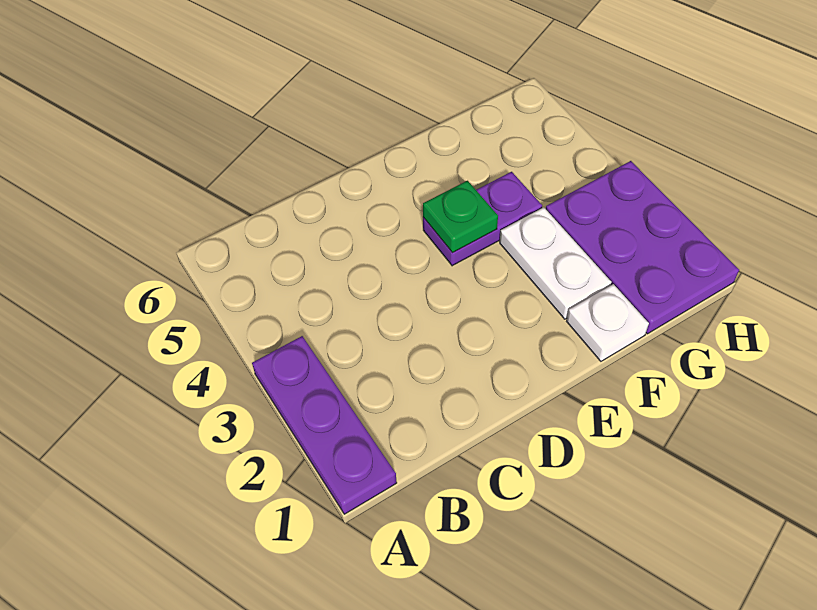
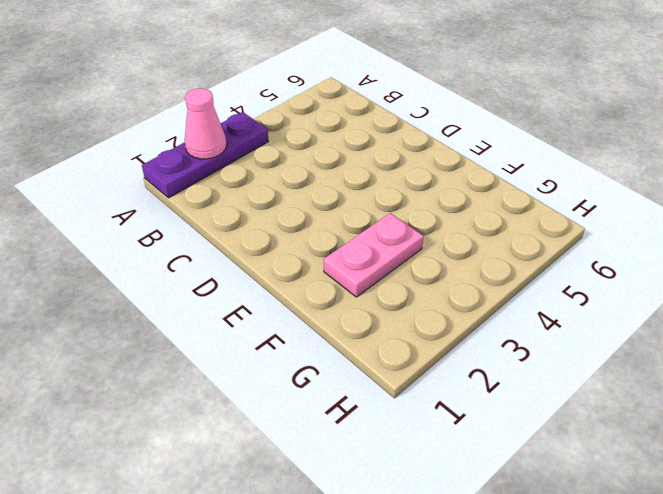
pink cone A2 level 2 -> none
pink plate F2:F3 level 1 -> white plate F2:F3 level 1
none -> purple plate E4:F4 level 1
none -> white plate F1 level 1

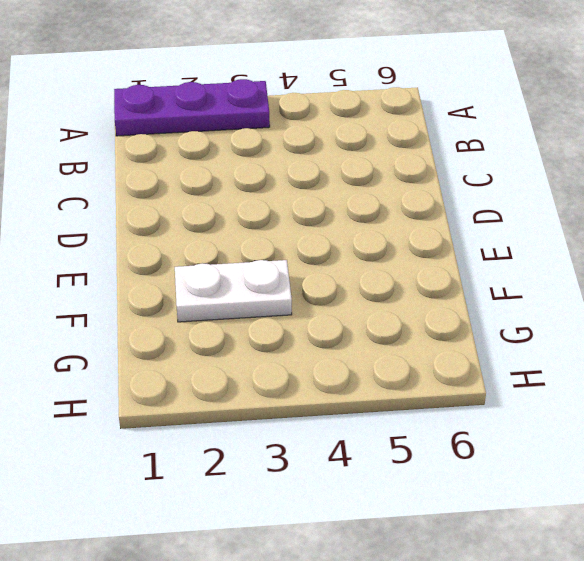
none -> purple plate E4:F4 level 1
none -> white plate F1 level 1

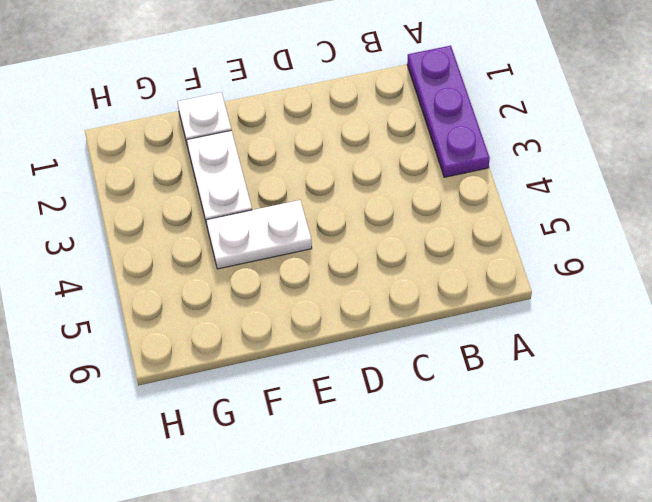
white plate E4:F4 level 1 -> purple plate E4:F4 level 1
none -> purple plate G1:H3 level 1
none -> green plate E4 level 2

